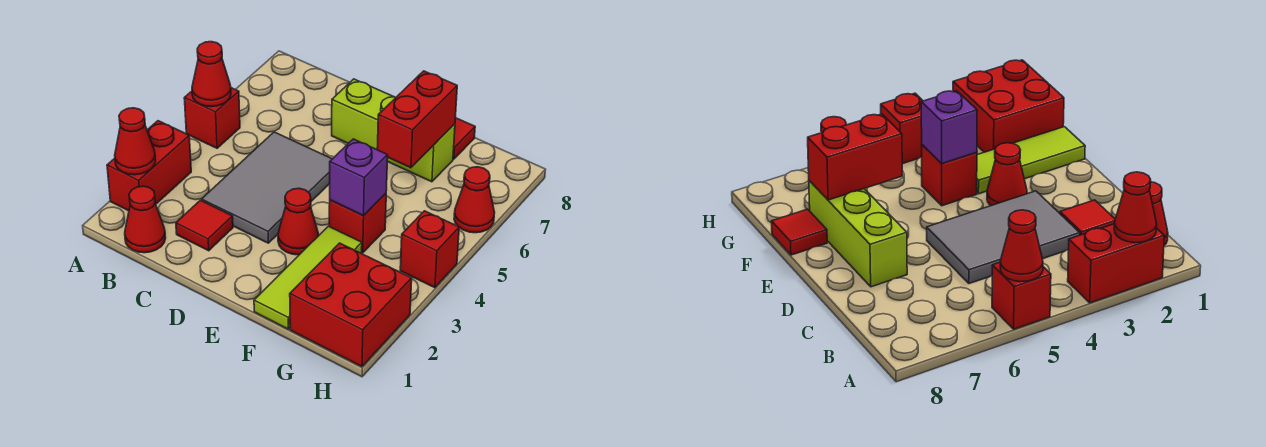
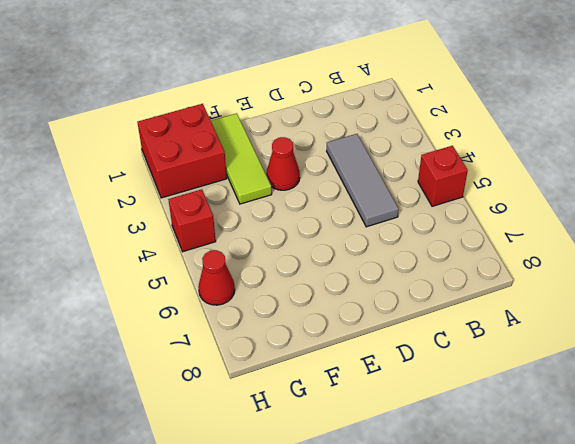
grey tile C3:C5 level 1 -> grey tile C3:D5 level 1
none -> red brick A2:A3 level 1
none -> red cone B1 level 1
none -> red tile C2 level 1

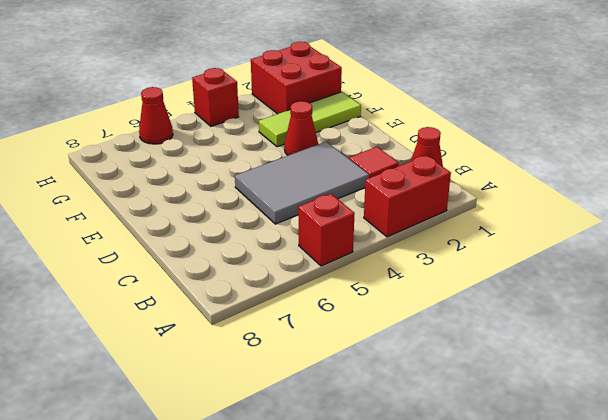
none -> lime brick D7:F7 level 1
none -> red brick F4 level 1
none -> red tile F8 level 1

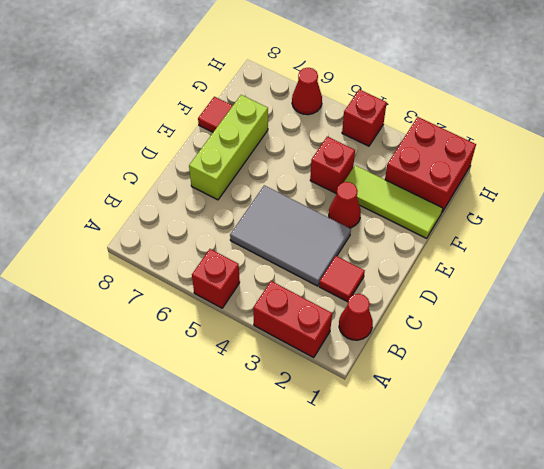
none -> red cone A2 level 2
none -> red cone A5 level 2
none -> purple brick F4 level 2

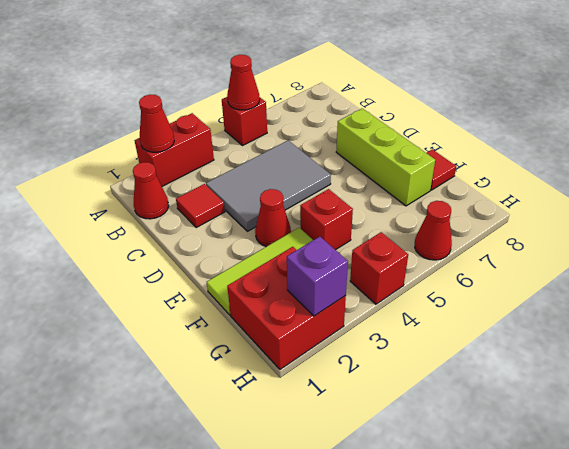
purple brick H2 level 2 -> purple brick F4 level 2
none -> red brick F6:F7 level 2

